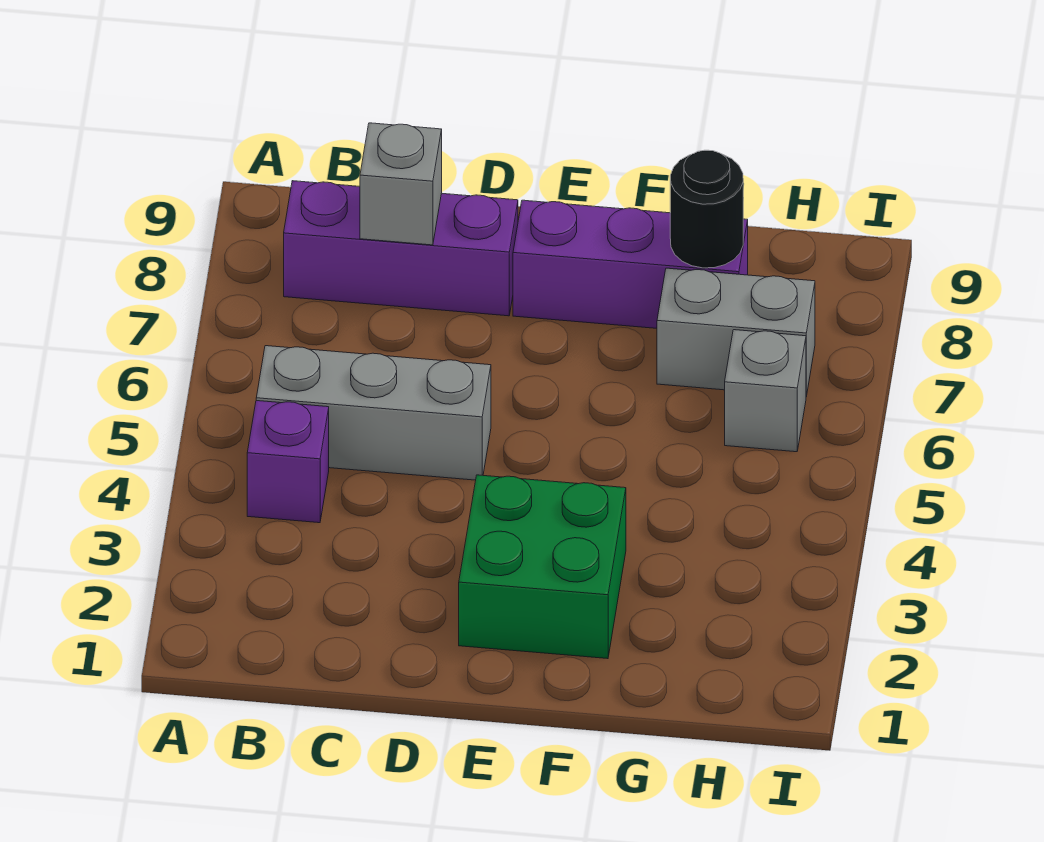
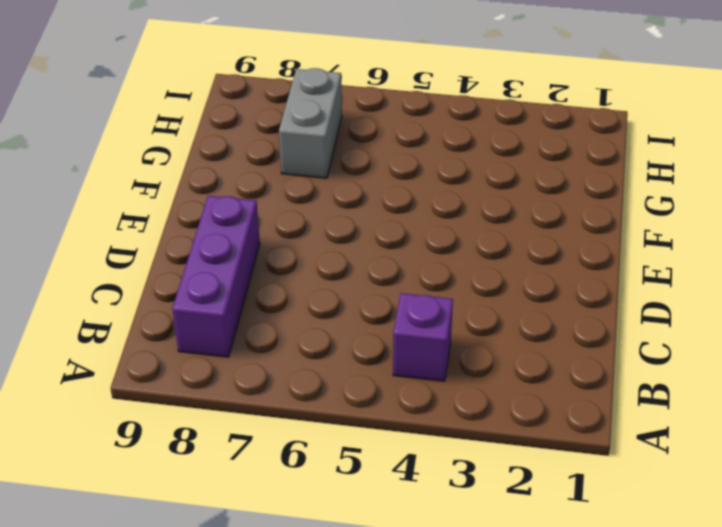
none -> grey brick B5:D5 level 1
none -> green brick E2:F3 level 1

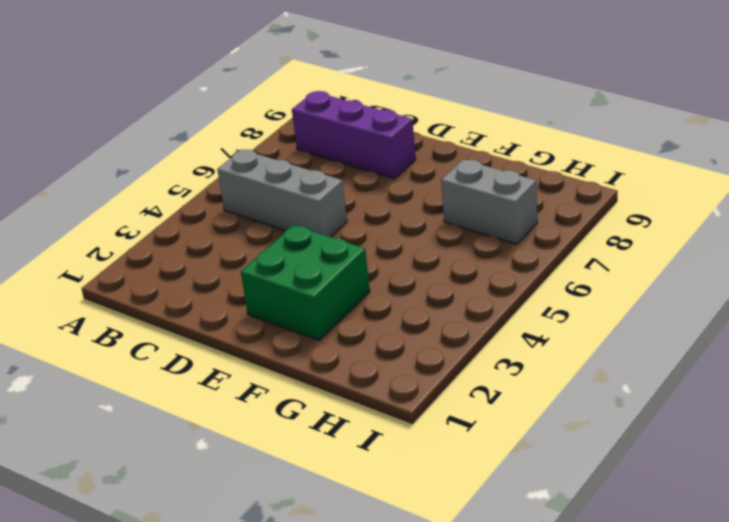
none -> purple brick B4 level 1
none -> purple brick E8:G8 level 1

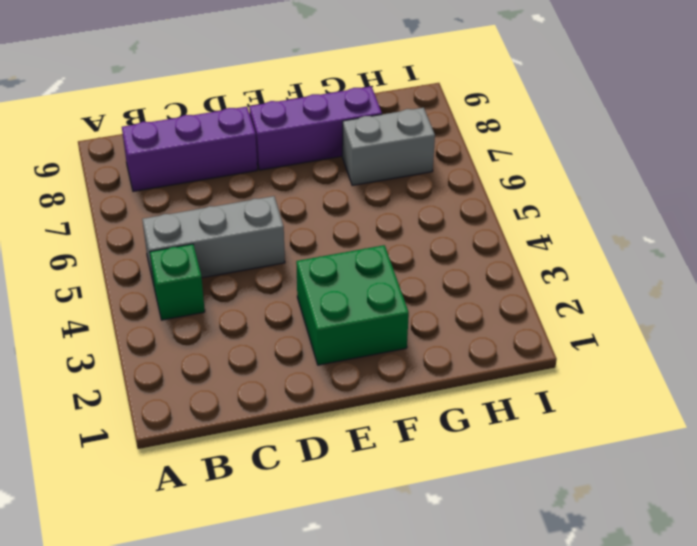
green brick B4 level 1 -> purple brick B4 level 1
none -> grey brick H6 level 1
none -> grey brick C8 level 2

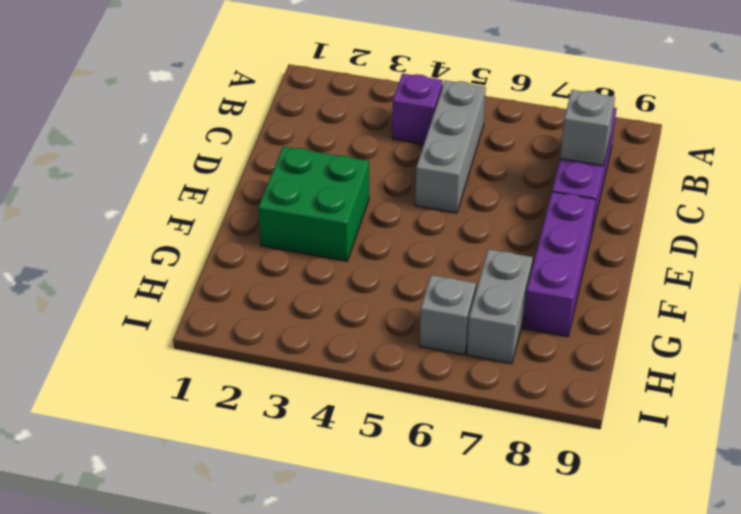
none -> black round brick G8 level 2

